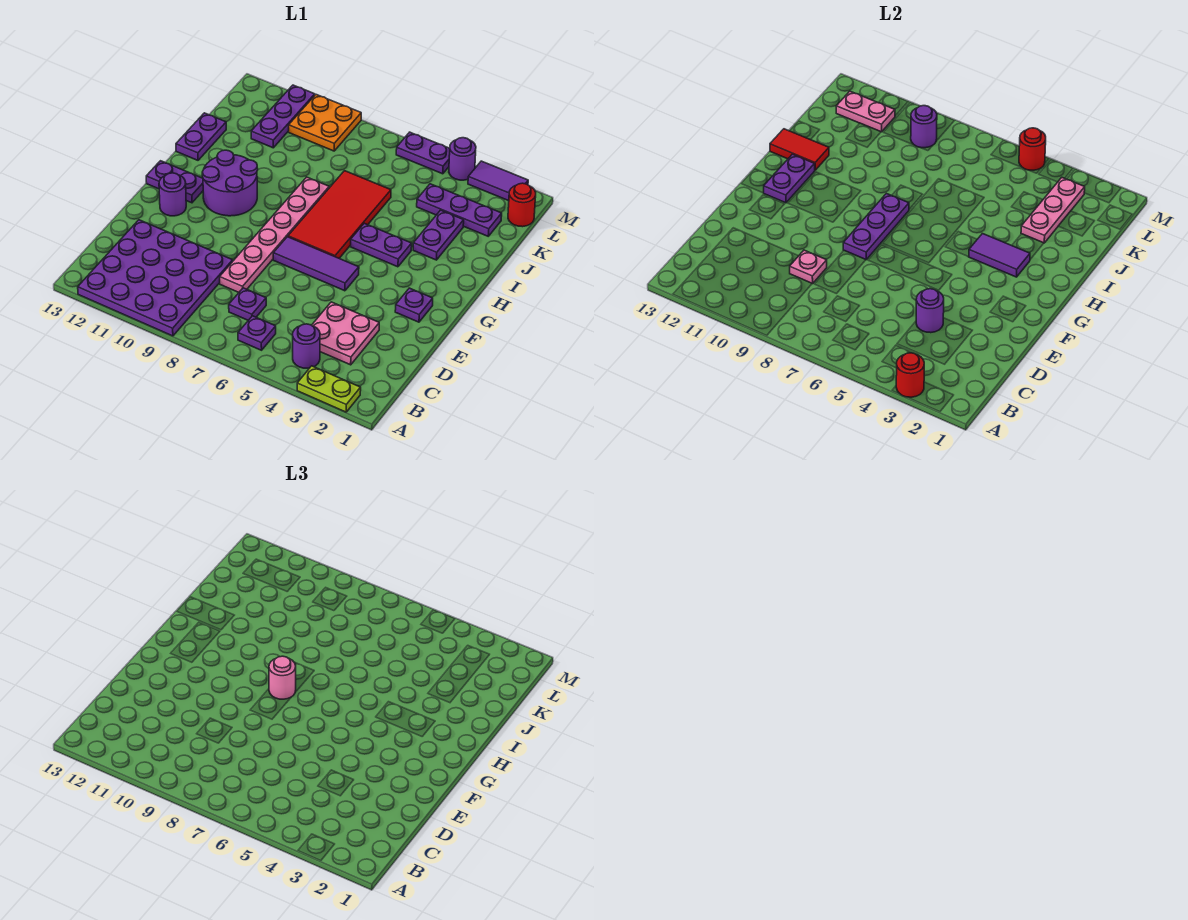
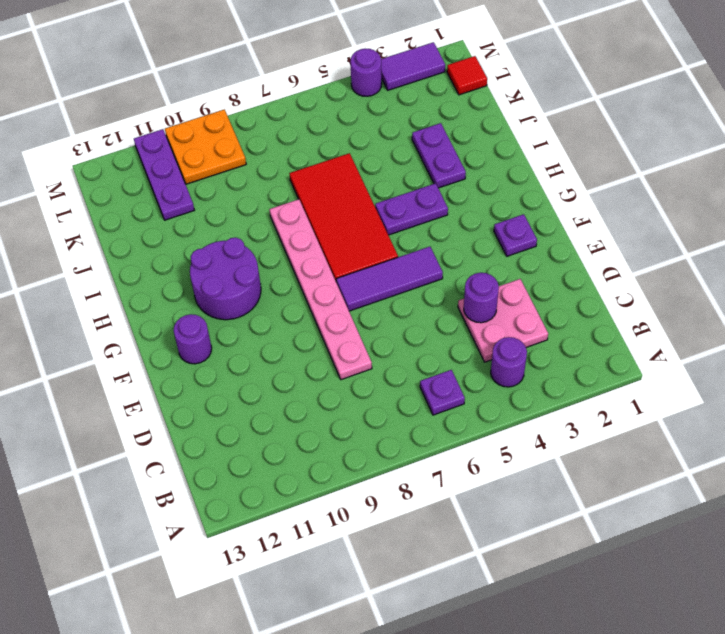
red tile L1 level 1 -> red round brick L1 level 1
none -> lime plate A2:A3 level 1
none -> purple plate A9:D12 level 1
none -> purple plate C7 level 1
none -> purple plate G12:G13 level 1

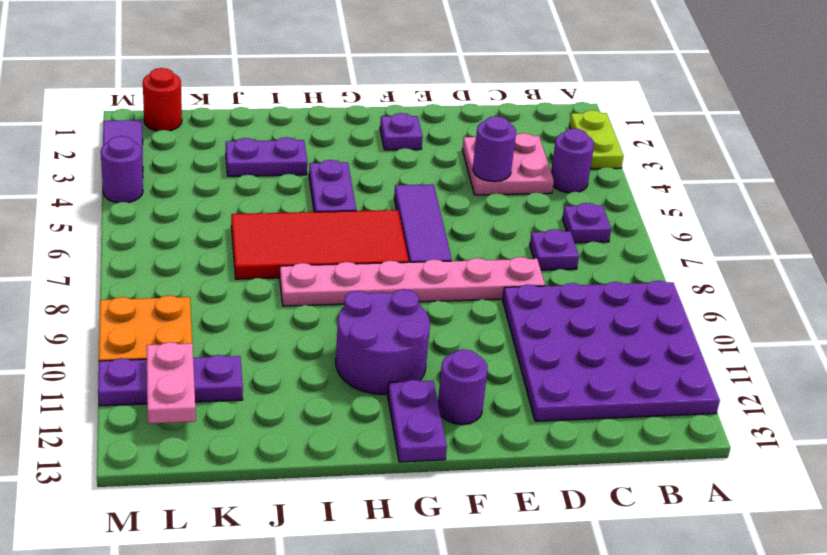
none -> purple plate I13:J13 level 1
none -> purple plate K2:K4 level 1
none -> purple plate M5:M6 level 1
none -> red round brick A3 level 2

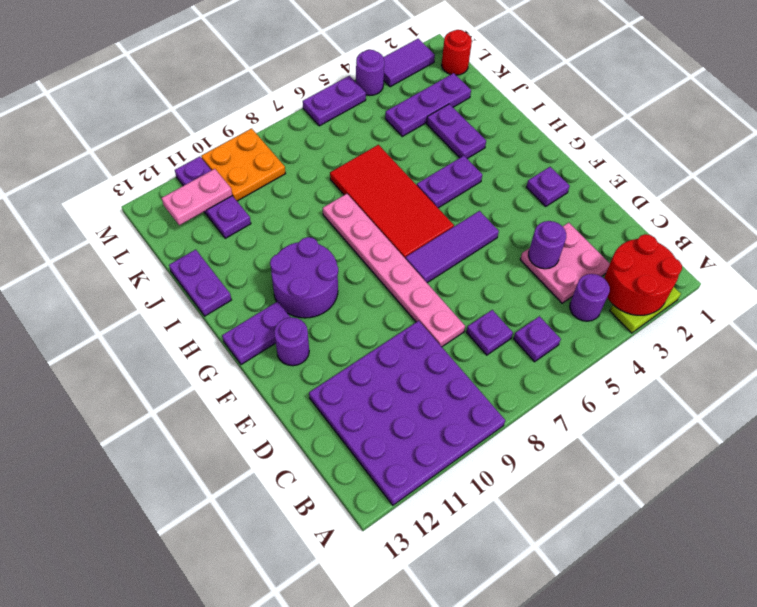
red round brick A2:B3 level 2 -> red round brick A3 level 2
none -> pink plate D9 level 2
none -> purple plate F8:H8 level 2
none -> purple plate G12:H12 level 2
none -> purple tile H3:H4 level 2

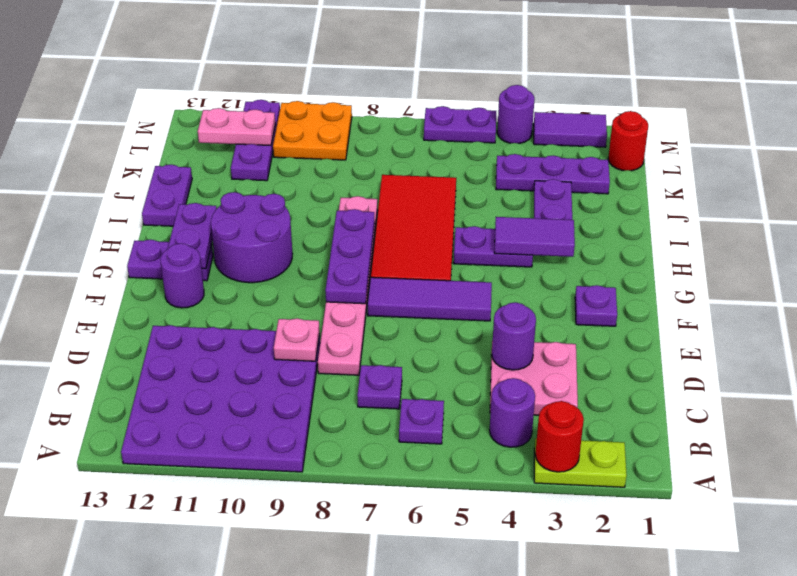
none -> red tile I12:I13 level 2
none -> pink plate J3:L3 level 2
none -> purple round brick L9 level 2
none -> red round brick M5 level 2

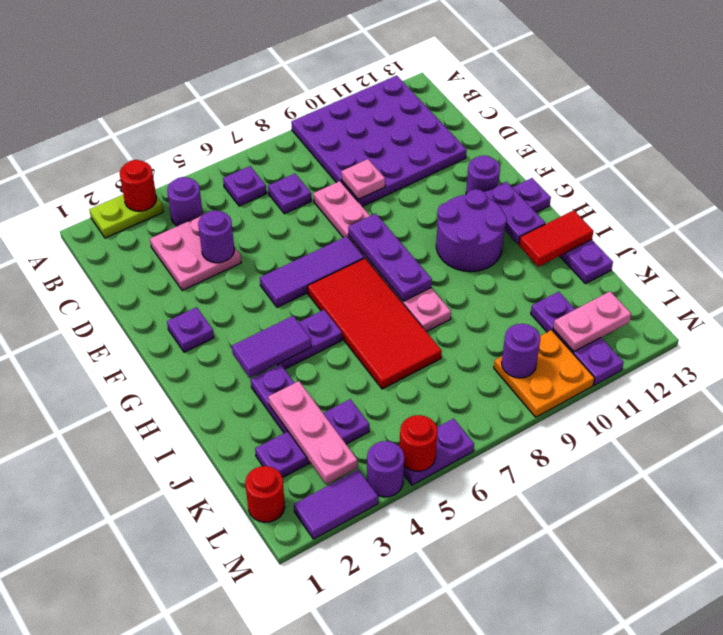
none -> pink round brick G8 level 3

